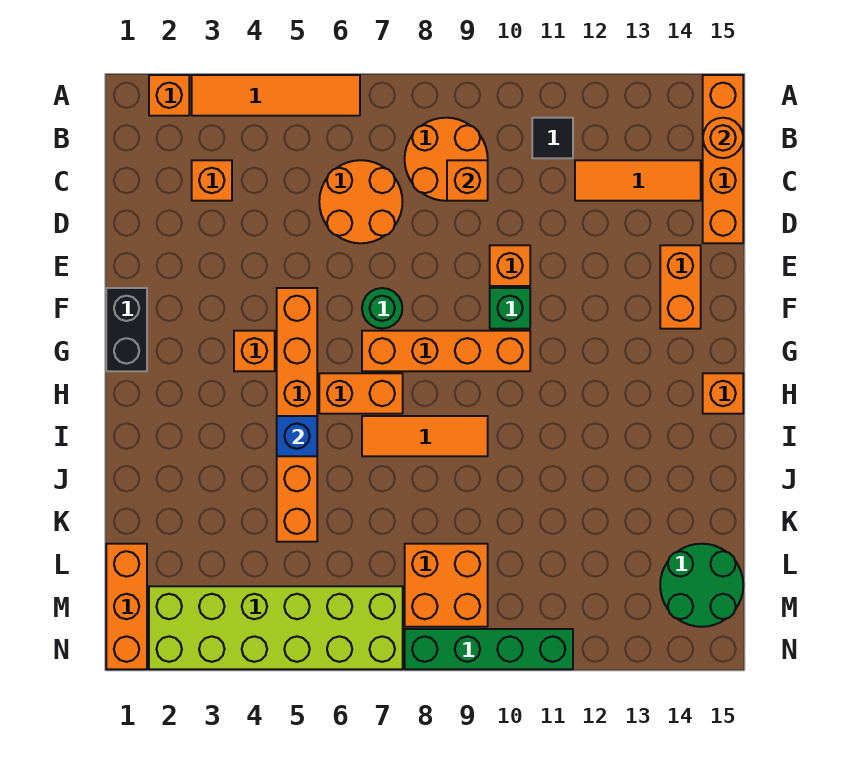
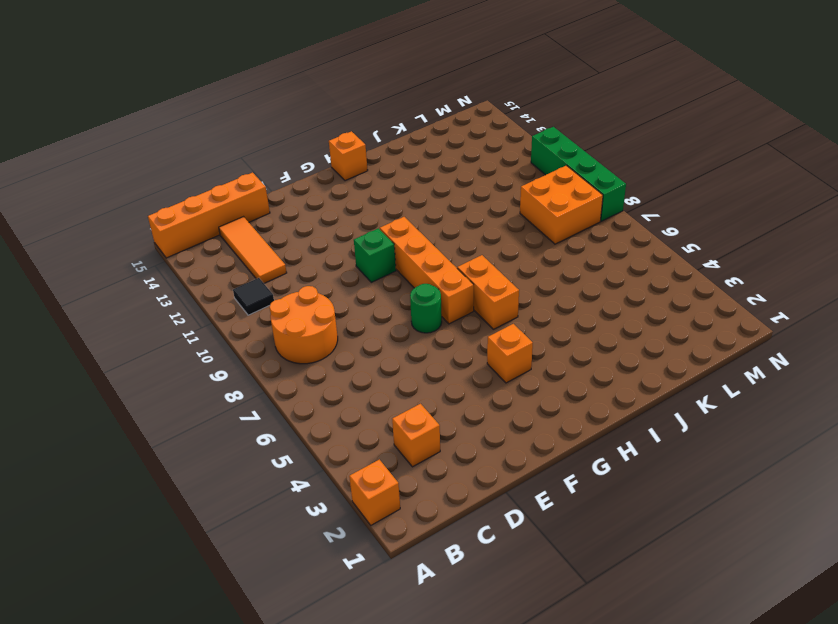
none -> orange tile A3:A6 level 1
none -> orange round brick C6:D7 level 1
none -> orange brick E10 level 1

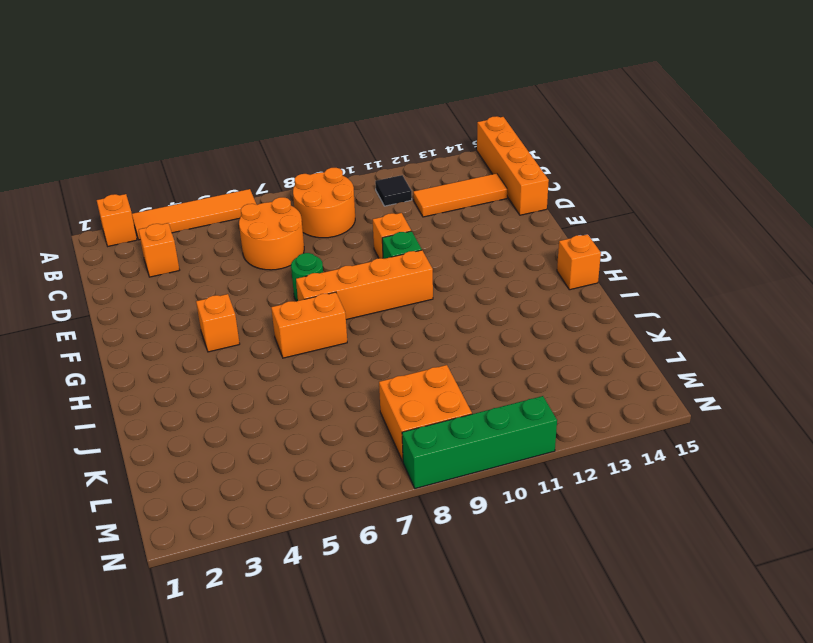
none -> orange brick E14:F14 level 1
none -> black brick F1:G1 level 1
none -> orange brick F5:K5 level 1

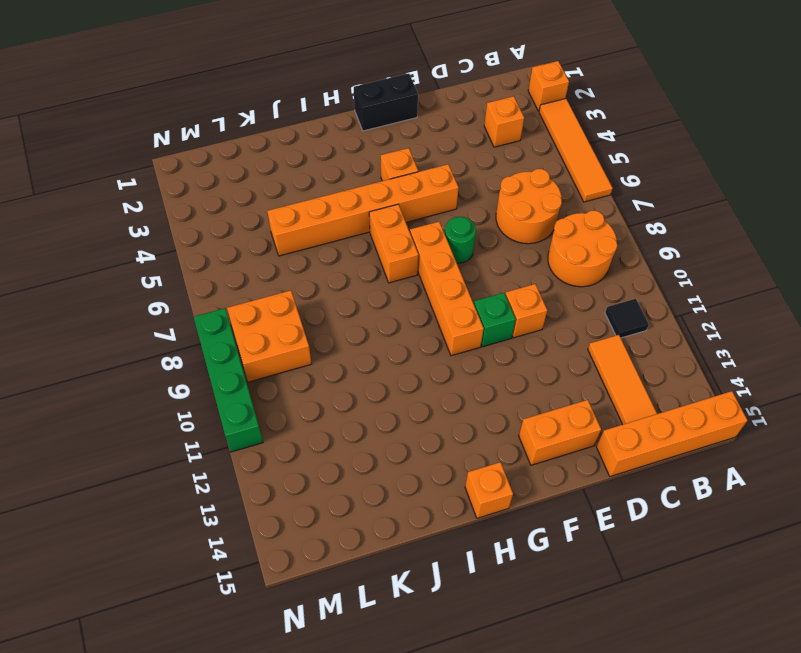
none -> orange tile I7:I9 level 1
none -> orange brick L1:N1 level 1
none -> green round brick L14:M15 level 1

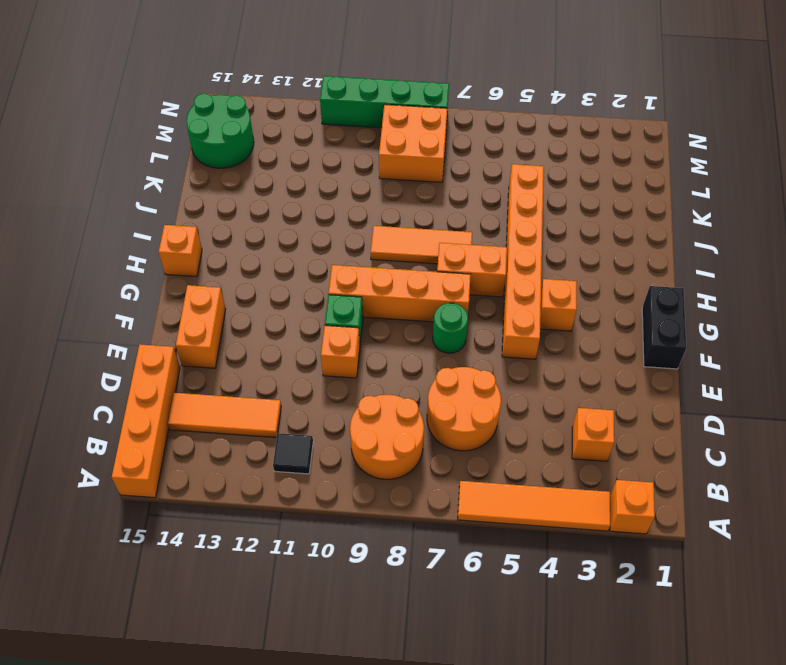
none -> orange brick L1:N1 level 1
none -> lime brick M2:N7 level 1
none -> orange round brick B15 level 2

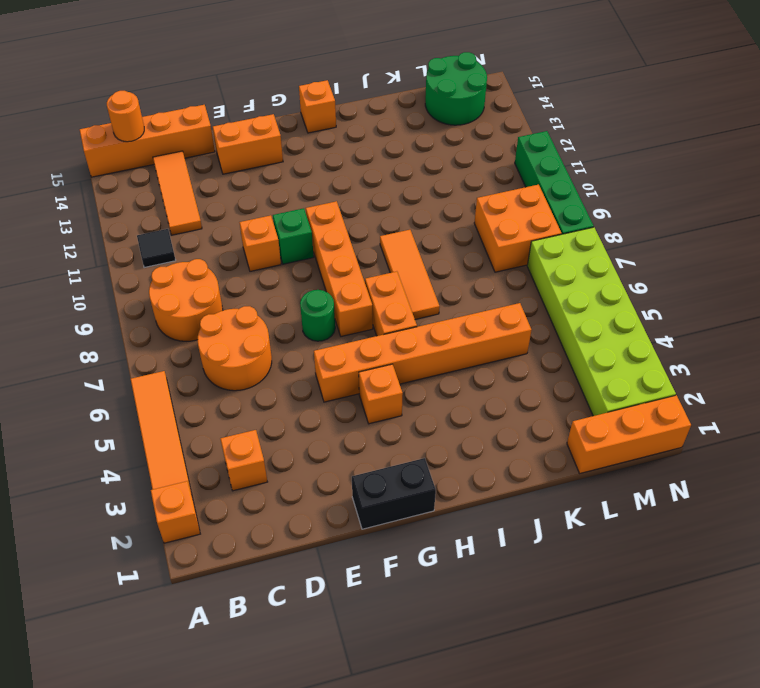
none -> orange brick C9 level 2
none -> blue brick I5 level 2

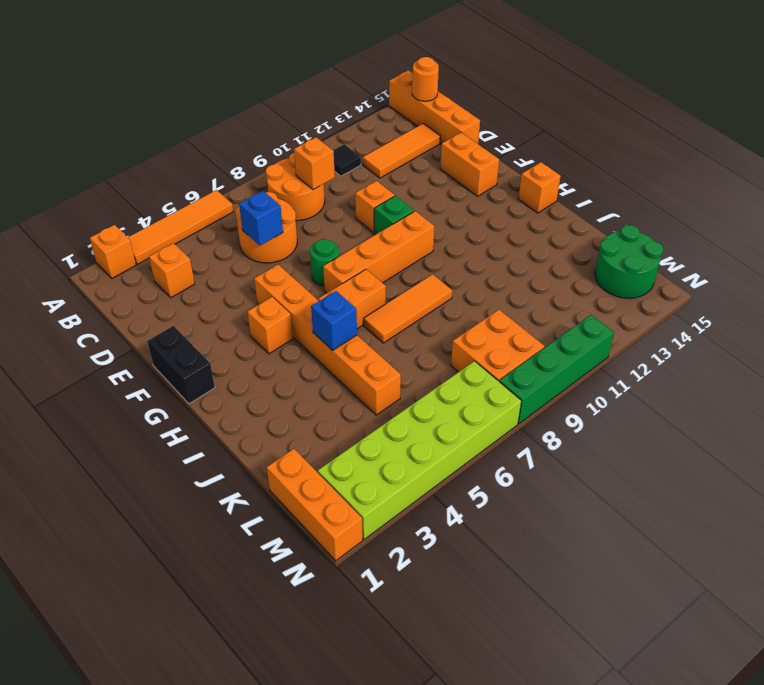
blue brick D6 level 2 -> none

